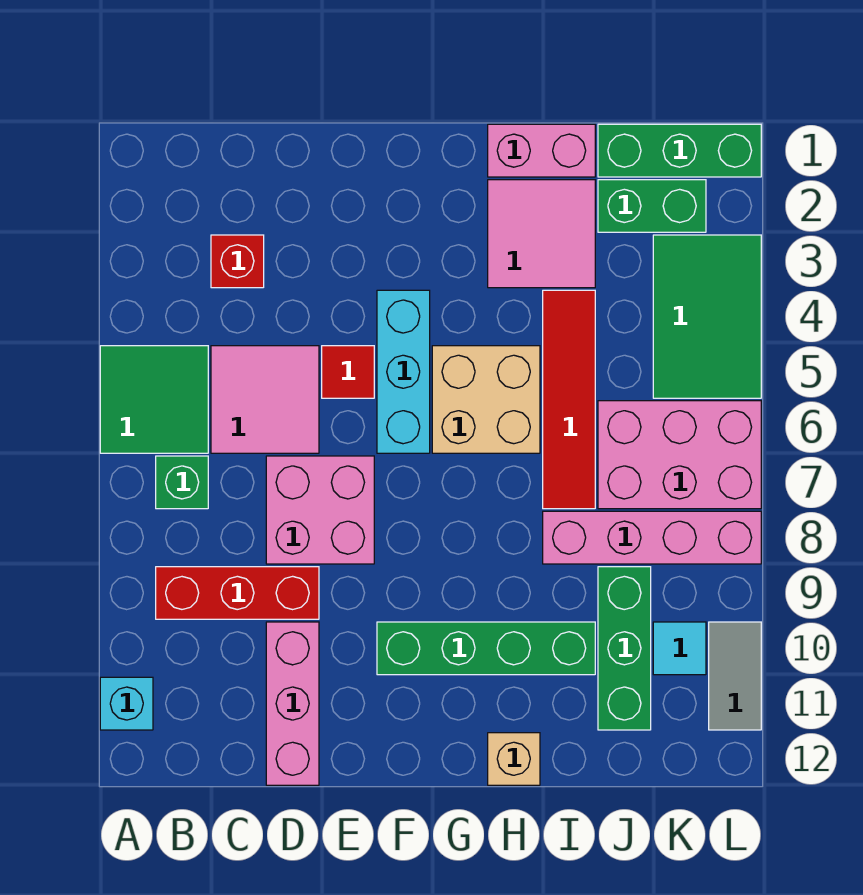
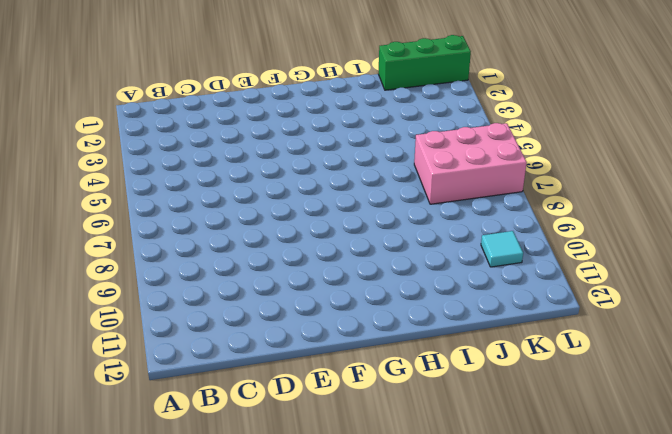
none -> green tile A5:B6 level 1
none -> cyan brick A11 level 1
none -> green brick B7 level 1

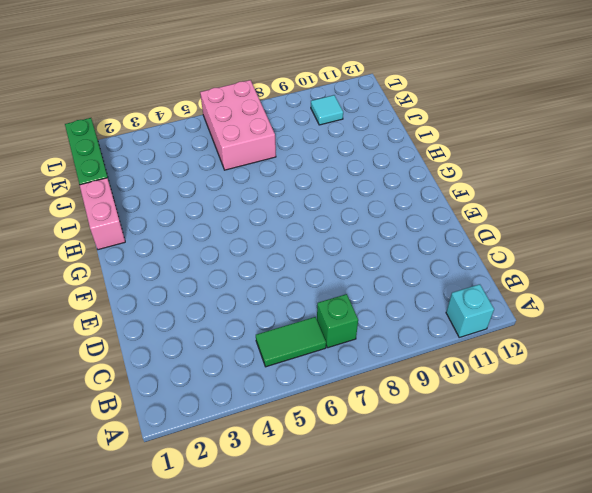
green tile B5:B6 level 1 -> green tile A5:B6 level 1
none -> red brick B9:D9 level 1
none -> red brick C3 level 1
none -> pink tile C5:D6 level 1

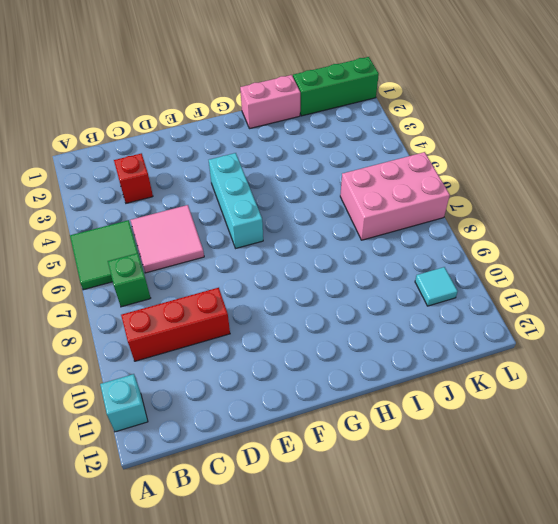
none -> pink brick D7:E8 level 1
none -> pink brick D10:D12 level 1
none -> red tile E5 level 1

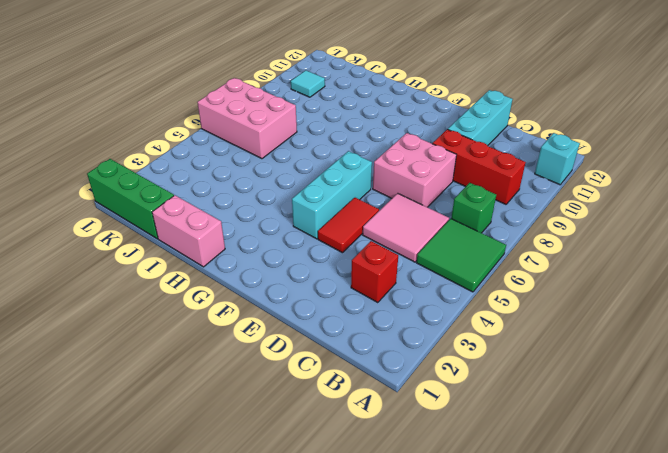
cyan brick D10:D12 level 1 -> pink brick D10:D12 level 1
red tile E4:E5 level 1 -> red tile E5 level 1
none -> green brick F10:I10 level 1
none -> tan brick G5:H6 level 1
none -> pink tile H2:I3 level 1

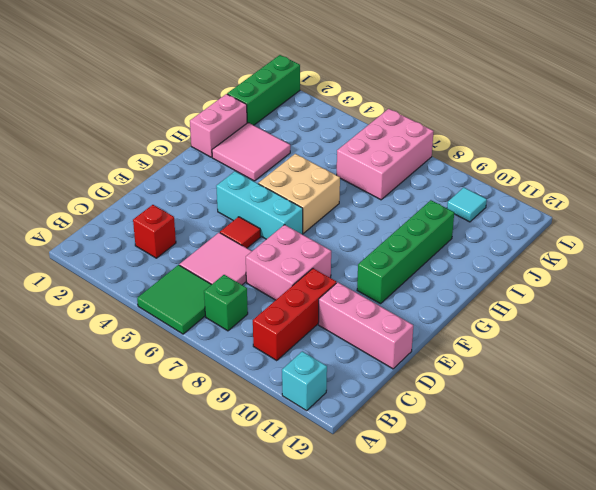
none -> tan brick H12 level 1
none -> red tile I4:I7 level 1
none -> pink brick I8:L8 level 1

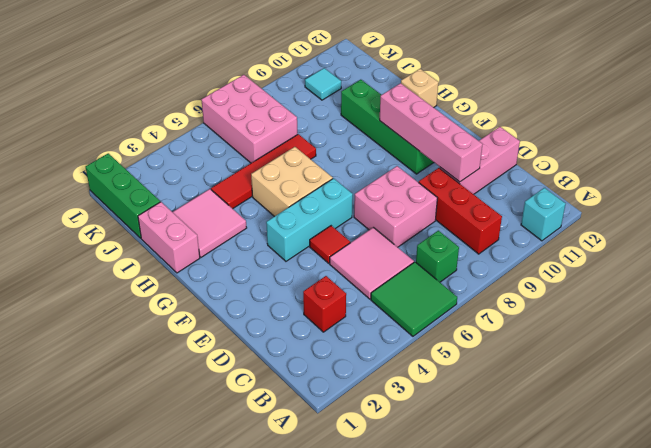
pink brick D10:G10 level 2 -> pink brick I8:L8 level 1
none -> green brick J2:K2 level 1
none -> green brick J9:J11 level 1
none -> green tile K3:L5 level 1

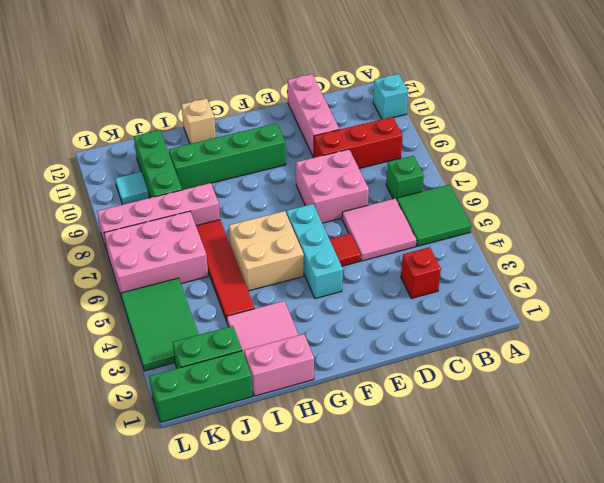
none -> grey tile L10:L11 level 1

